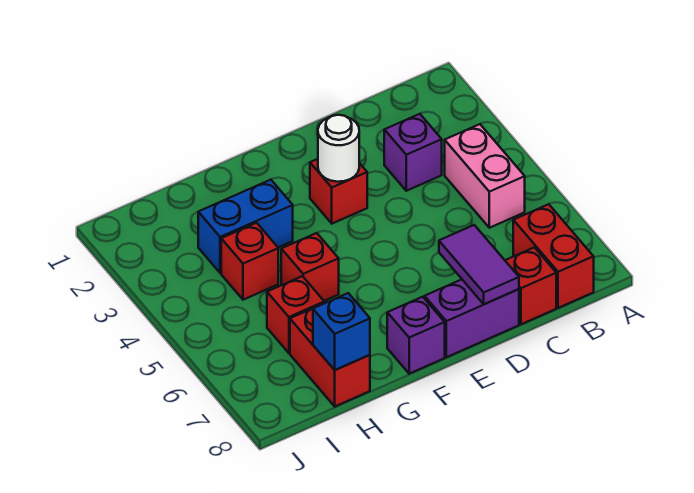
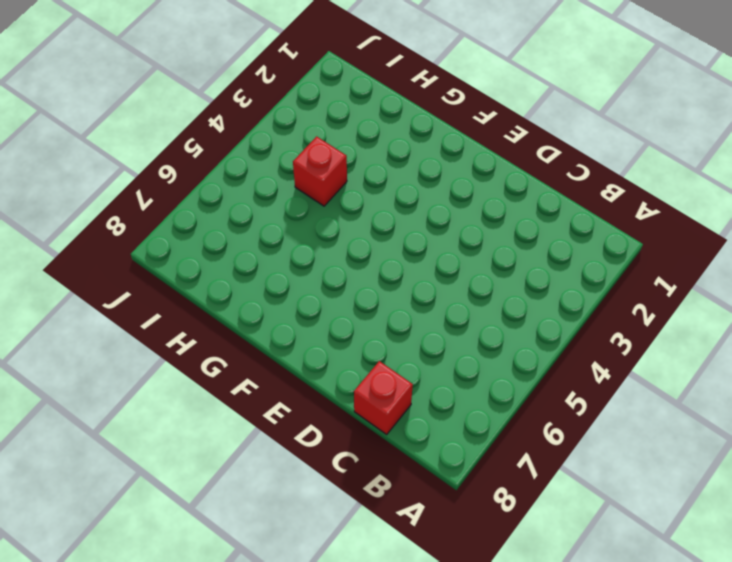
none -> pink brick B4:B5 level 1
none -> red brick B7:B8 level 1
none -> purple brick C3 level 1

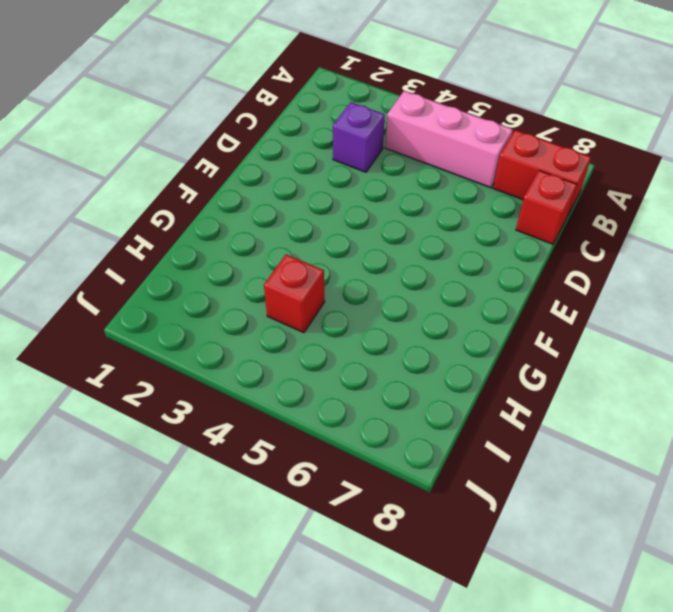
pink brick B4:B6 level 1 -> pink brick B4:B5 level 1
none -> purple brick D8:E8 level 1
none -> red brick E3 level 1
none -> purple brick F8 level 1

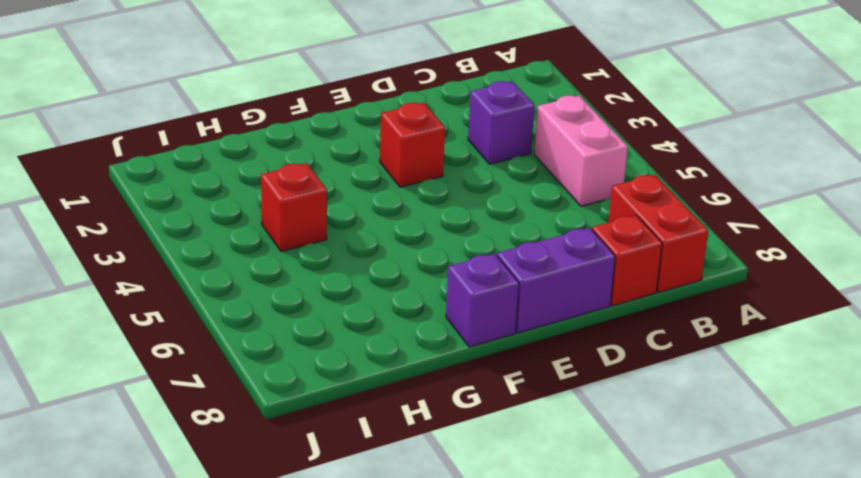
none -> blue brick G3:H3 level 1
none -> red brick G5 level 1
none -> red brick H6 level 1

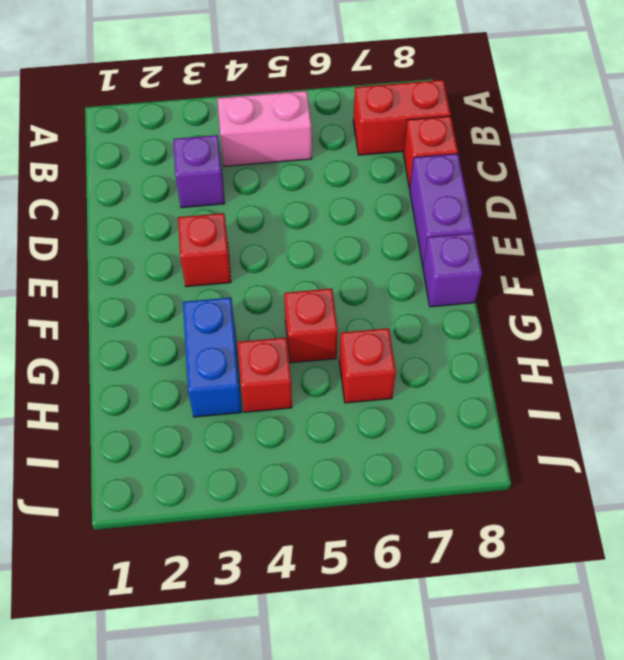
none -> red brick H7:H8 level 1
none -> purple tile D7:D8 level 2
none -> white round brick E3 level 2

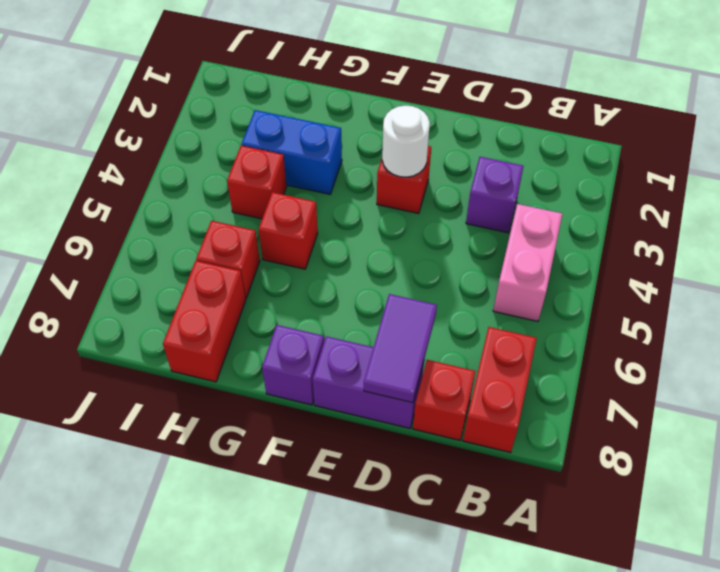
none -> blue brick H8 level 2

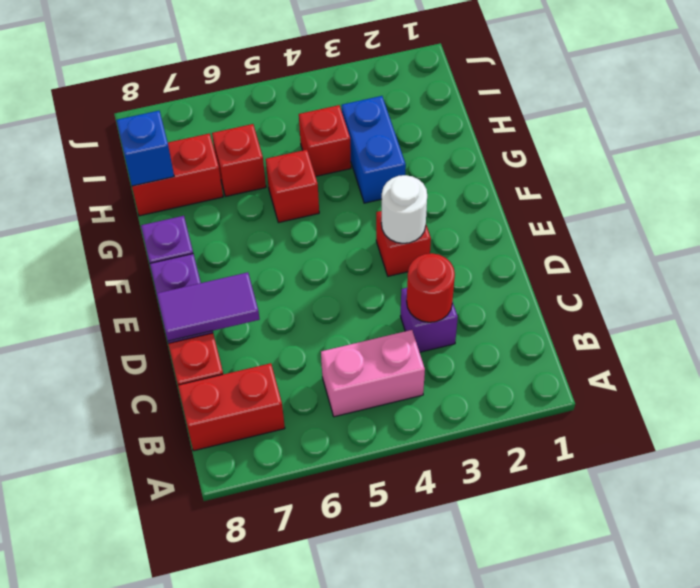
red round brick C3 level 2 -> none

